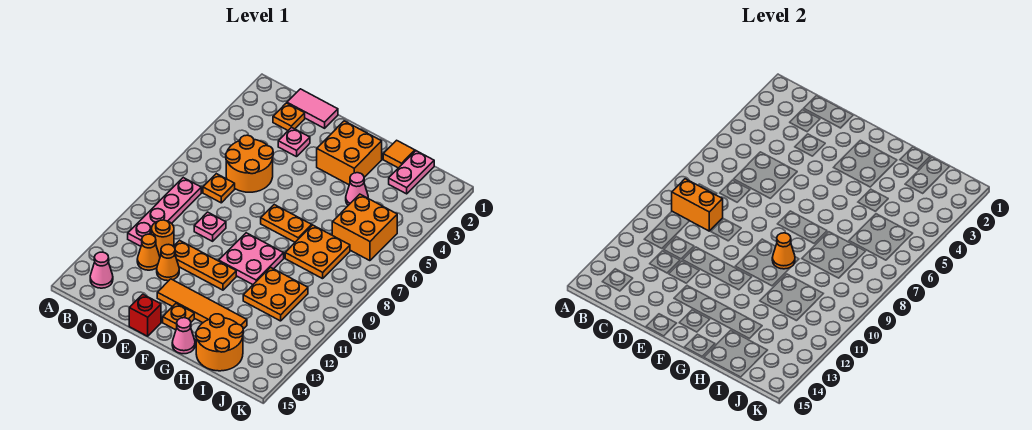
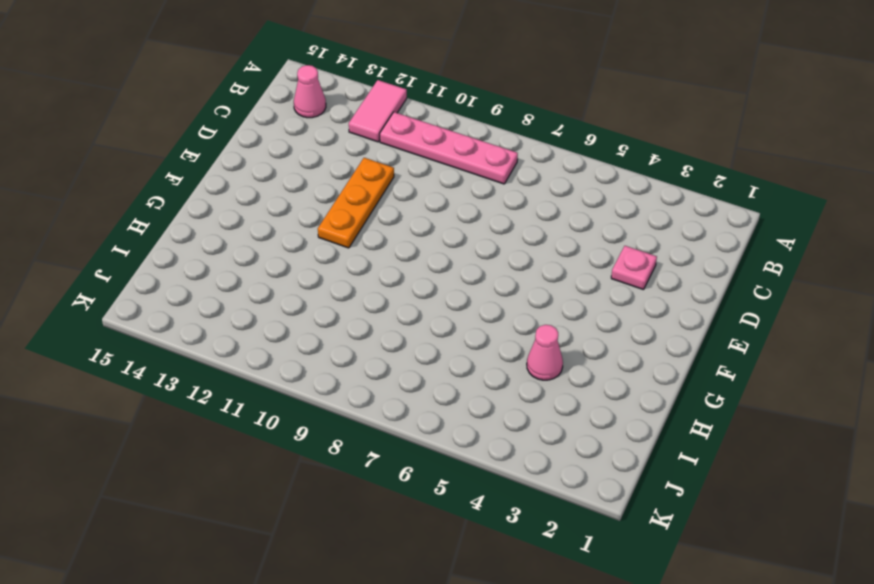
pink tile A12:B12 level 1 -> pink tile C1:D1 level 1
none -> orange plate C2 level 1
none -> orange round brick C5:D6 level 1
none -> orange plate C7 level 1

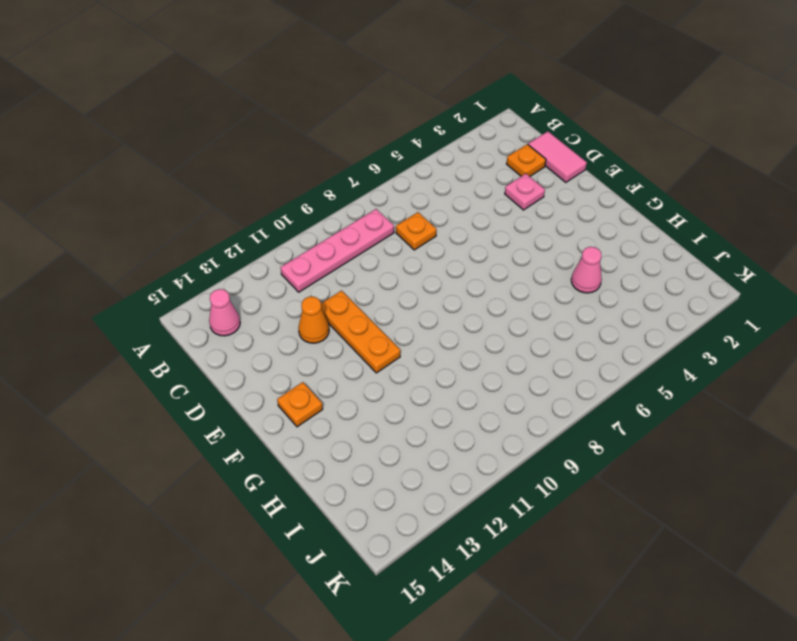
none -> orange round brick C5:D6 level 1
none -> orange round brick C11 level 1
none -> orange cone C12 level 1

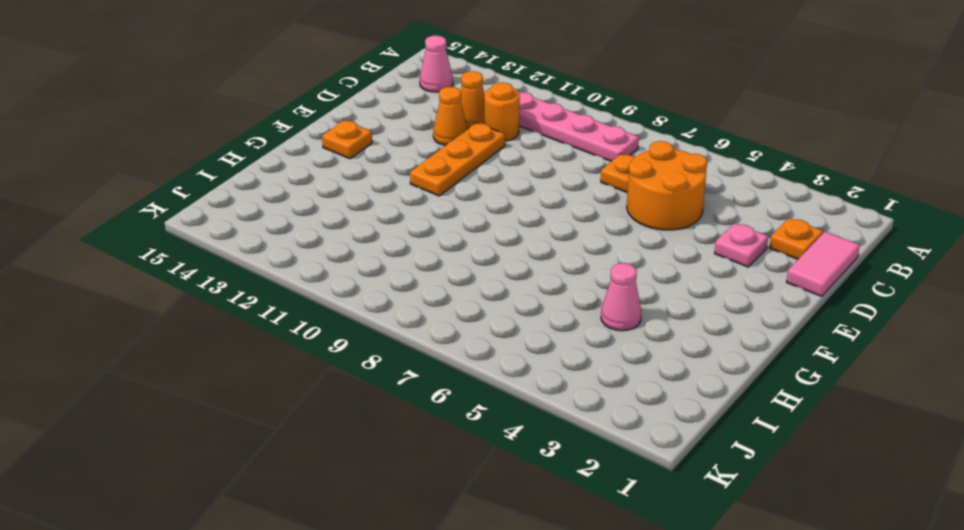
none -> pink plate D9 level 1
none -> orange tile E13:H13 level 1
none -> red brick E15 level 1

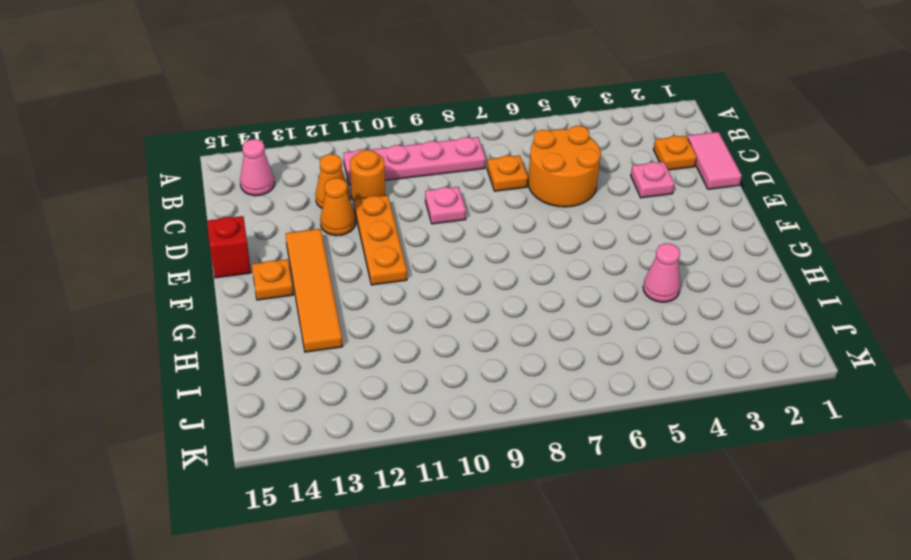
none -> orange brick F2:G3 level 1
none -> orange plate F7:G7 level 1
none -> pink plate F9:G10 level 1

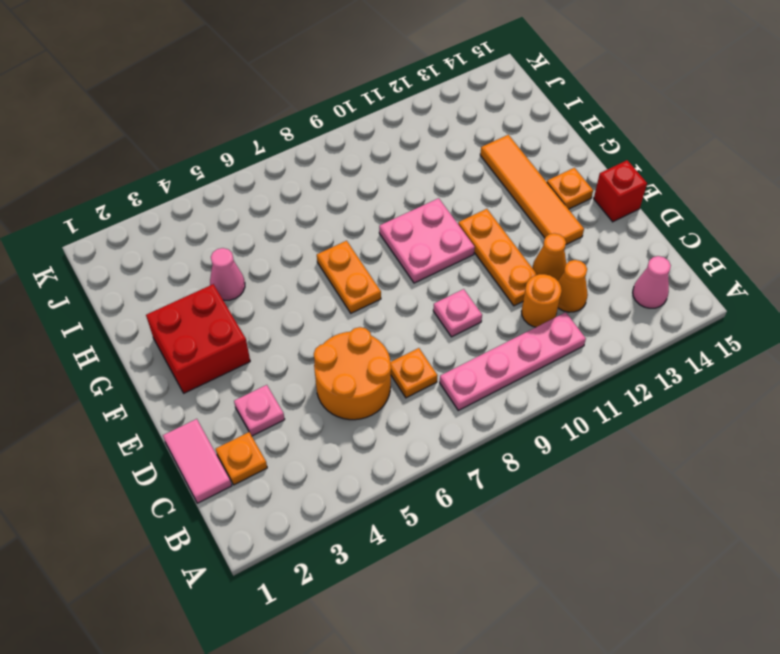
red brick F2:G3 level 1 -> orange brick F2:G3 level 1
none -> pink cone G15 level 1
none -> orange tile H1 level 1
none -> orange plate H7:I8 level 1

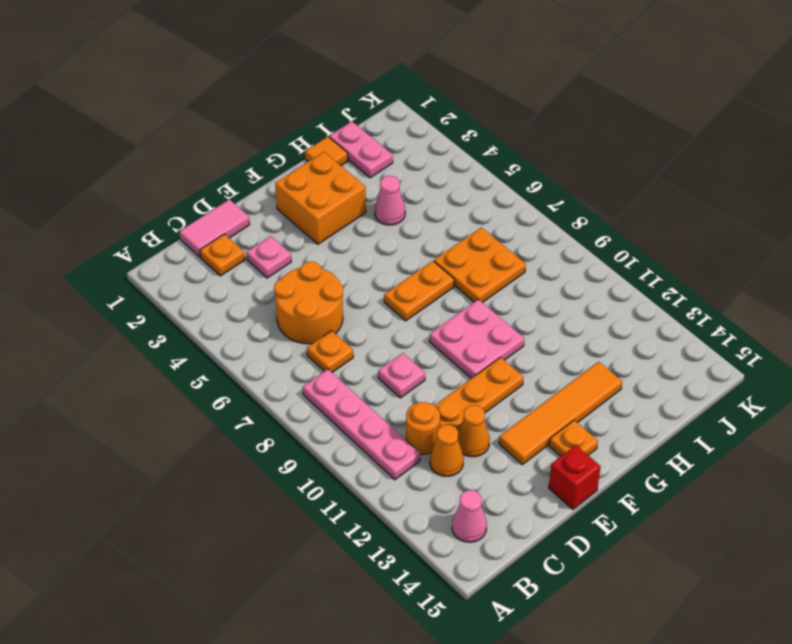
none -> pink cone G15 level 1
none -> orange plate H10:I11 level 1
none -> orange round brick H14:I15 level 1

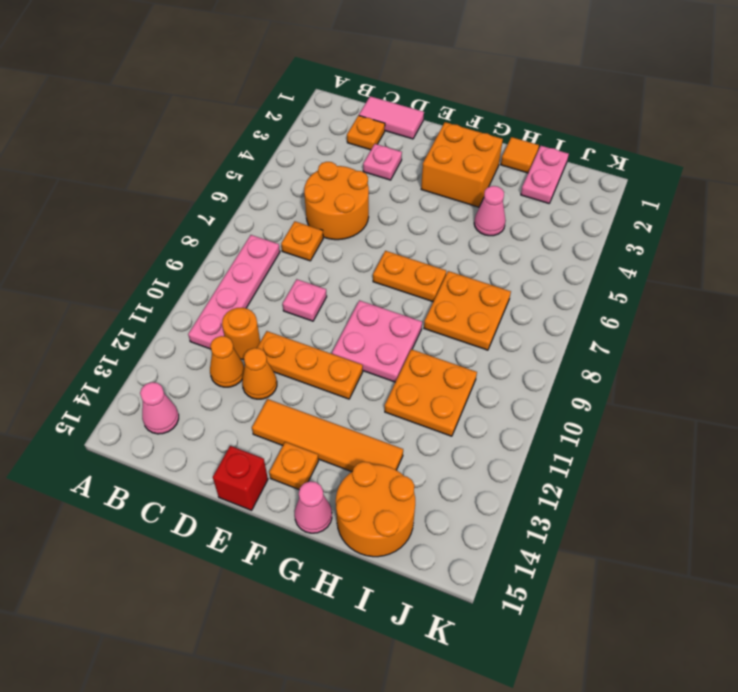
none -> orange brick I5:J6 level 1
none -> orange brick B9:C9 level 2
none -> orange cone G9 level 2

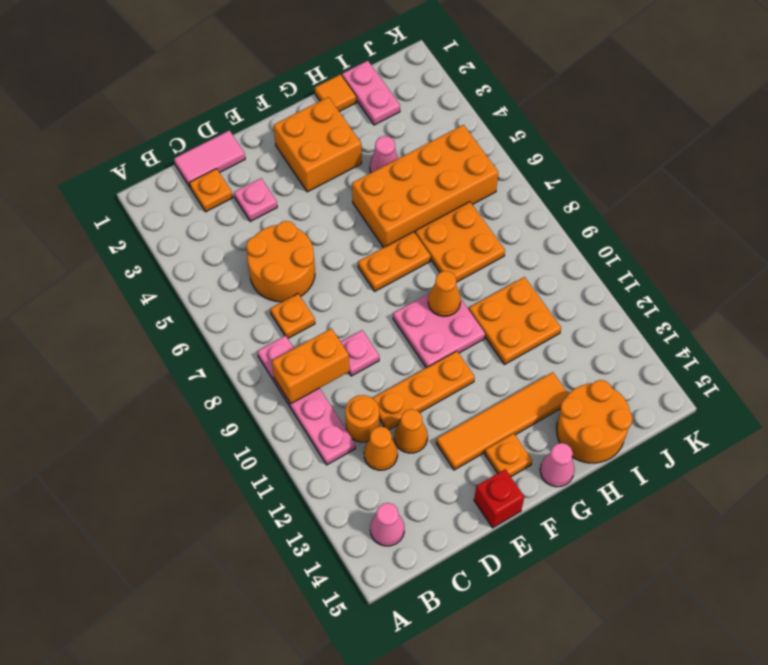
orange brick G5:J6 level 1 -> orange brick I5:J6 level 1

